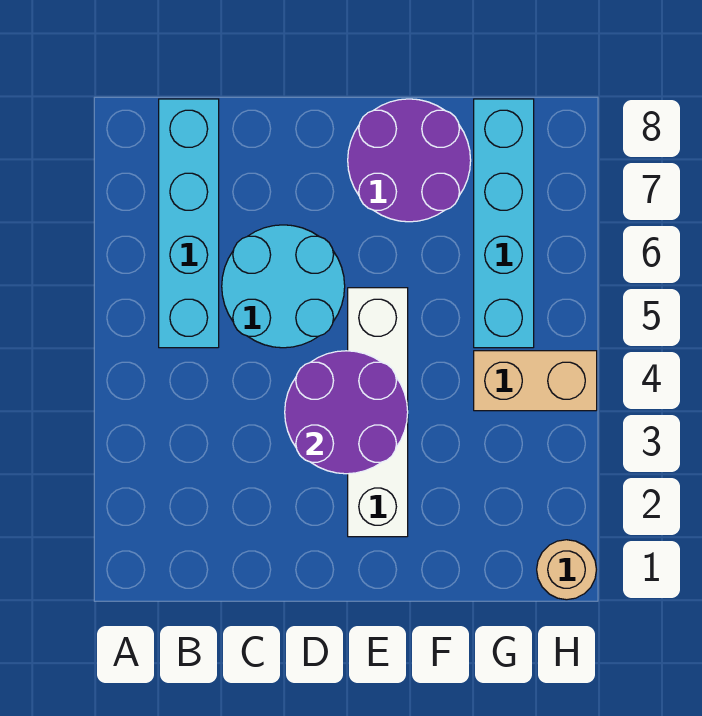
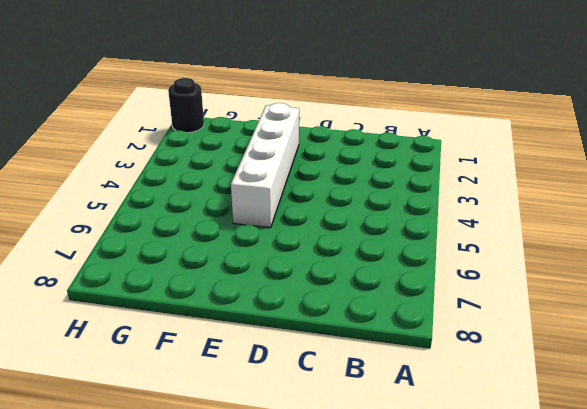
black round brick H1 level 1 -> tan round brick H1 level 1
none -> cyan brick B5:B8 level 1
none -> cyan round brick C5:D6 level 1

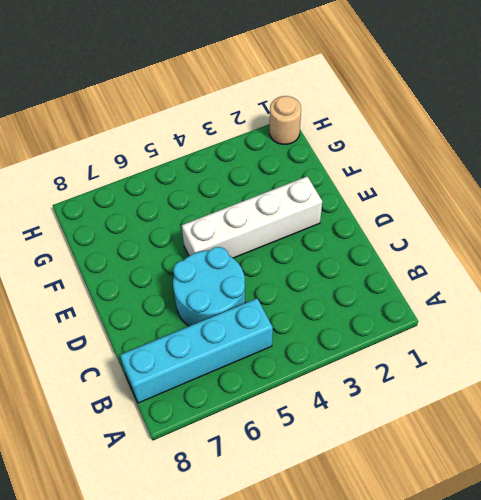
none -> purple round brick E7:F8 level 1
none -> tan brick G4:H4 level 1

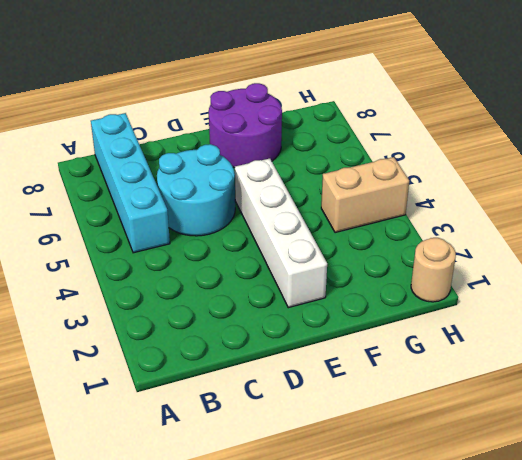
none -> cyan brick G5:G8 level 1
none -> purple round brick D3:E4 level 2

